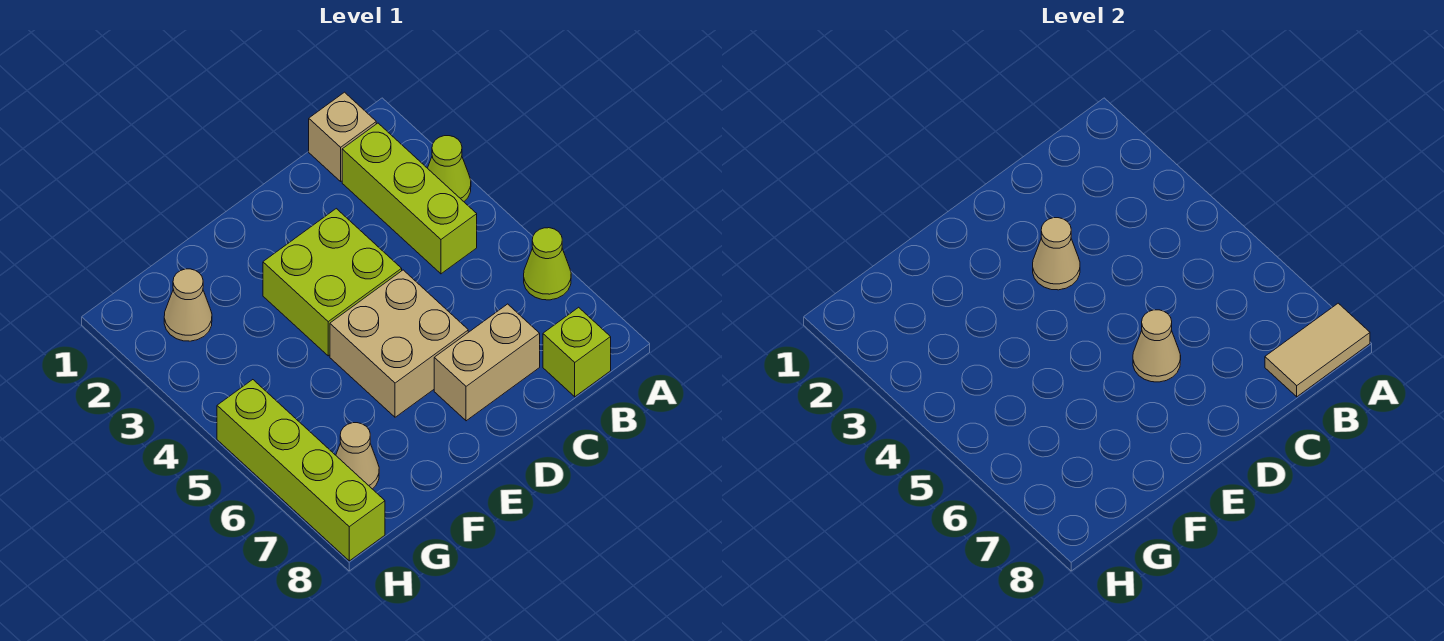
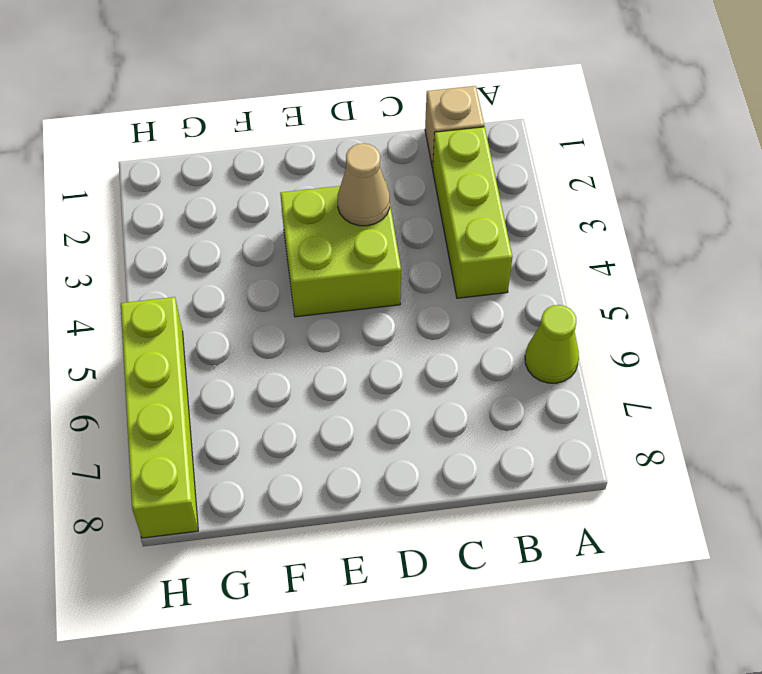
none -> lime cone A3 level 1
none -> lime brick B8 level 1
none -> tan brick C7:D7 level 1

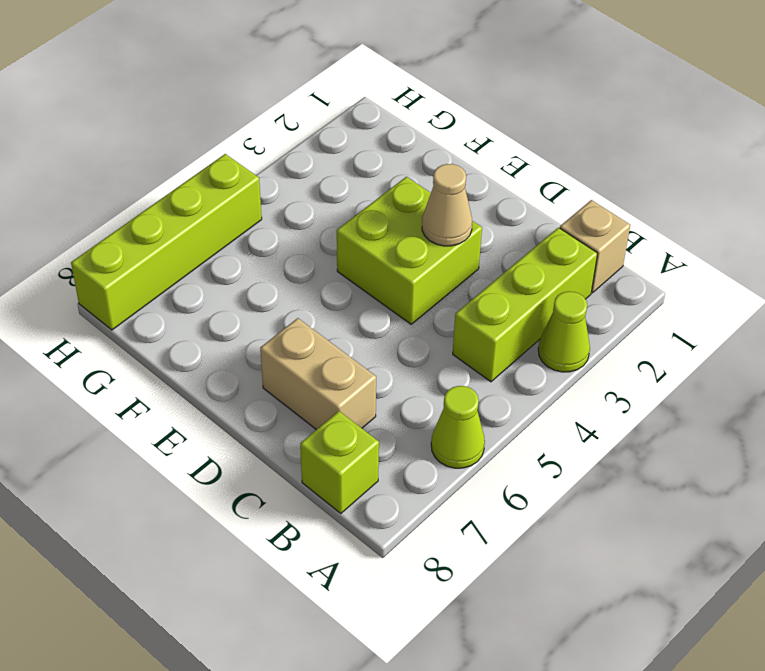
none -> tan brick D5:E6 level 1
none -> tan cone G2 level 1
none -> tan cone G7 level 1

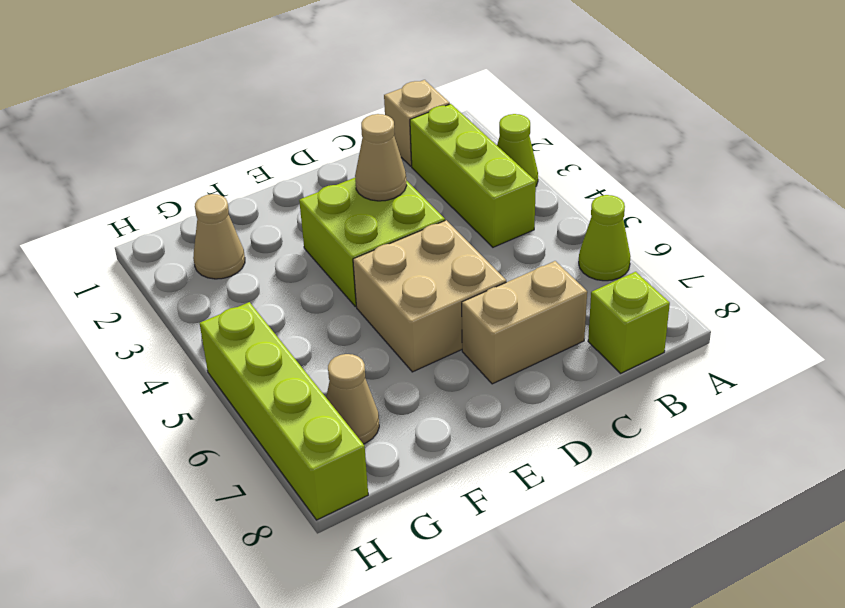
none -> tan tile A8:B8 level 2
none -> tan cone D6 level 2

